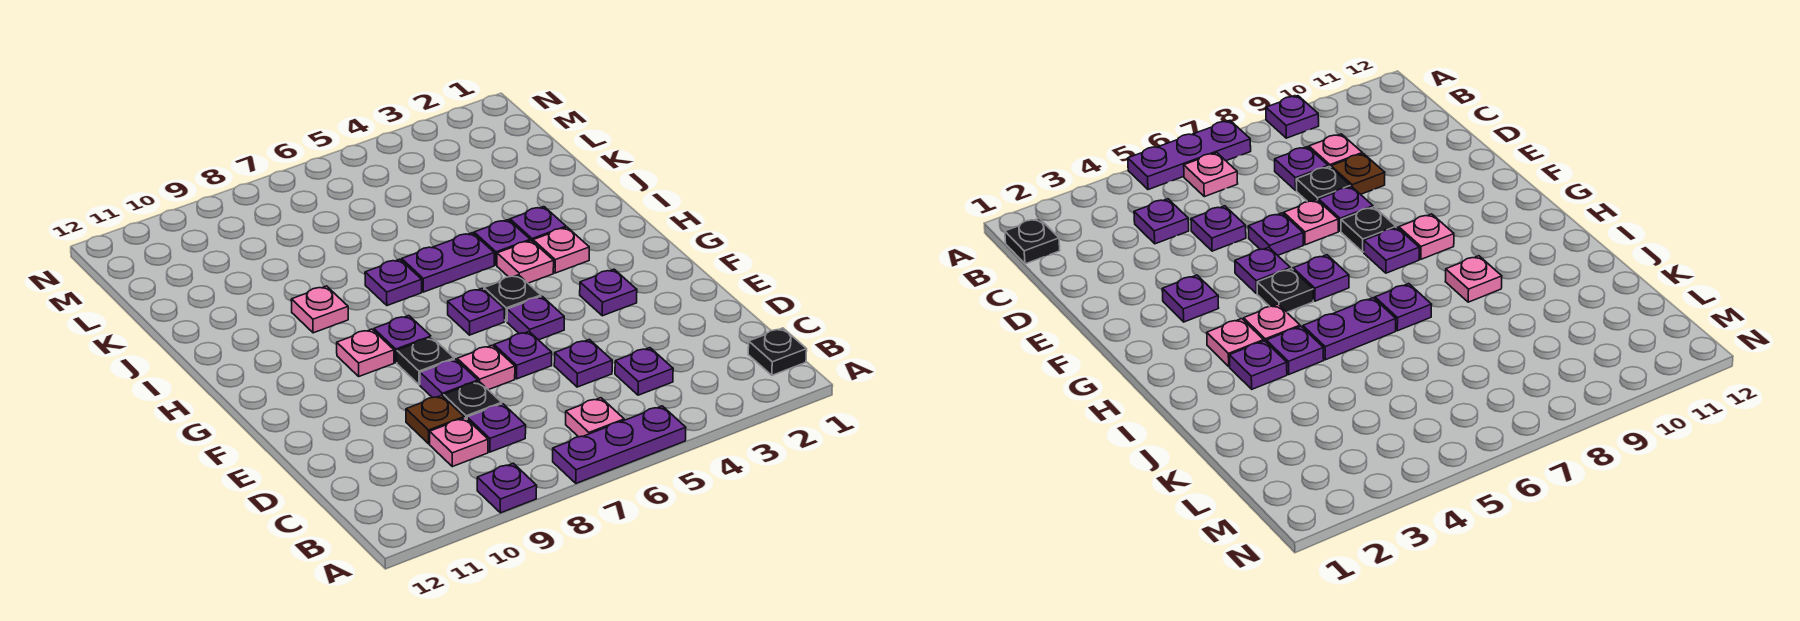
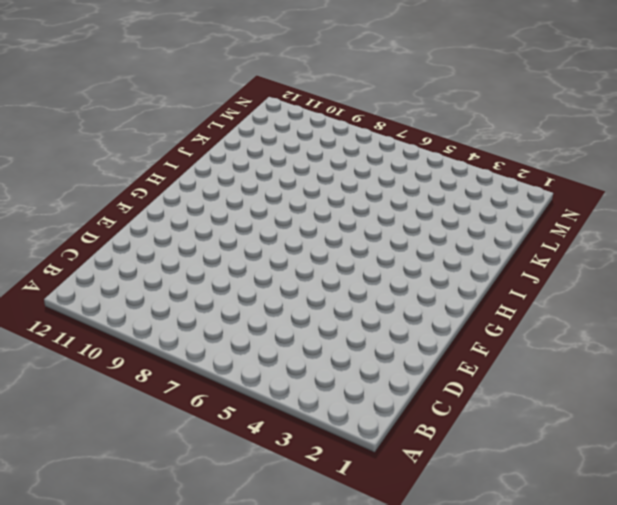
none -> purple plate A5:A7 level 1
none -> purple plate A9 level 1
none -> black plate B1 level 1

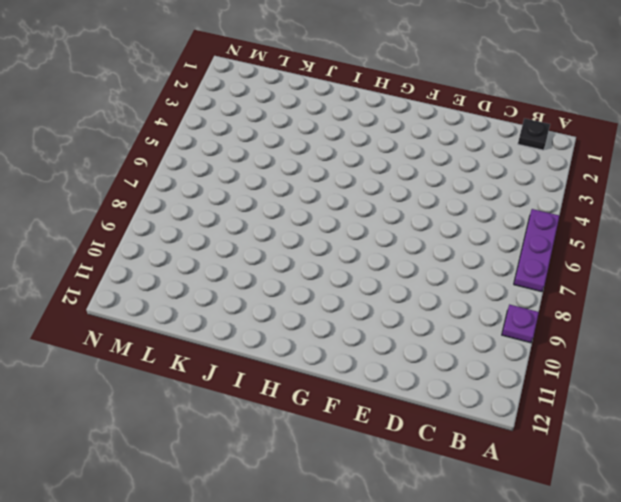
none -> pink plate B6 level 1
none -> purple plate C4 level 1
none -> purple plate C8 level 1

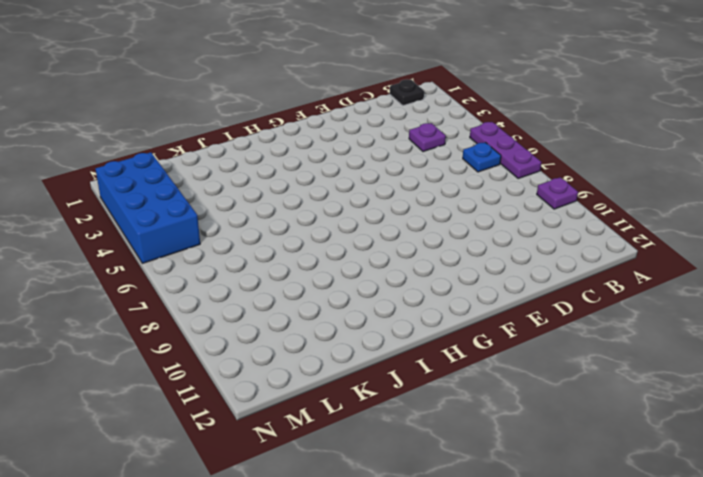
blue plate B6 level 1 -> pink plate B6 level 1
blue brick M2:N5 level 1 -> none
none -> purple plate C8 level 1
none -> pink plate C9 level 1
none -> purple plate D5 level 1

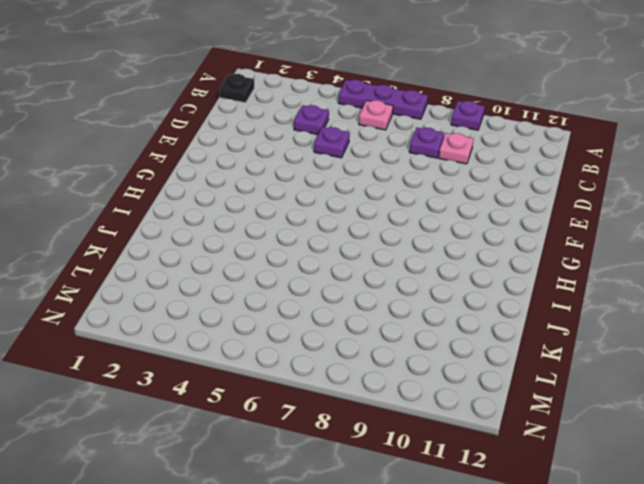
none -> black plate D8 level 1
none -> brown plate D9 level 1
none -> purple plate E6 level 1

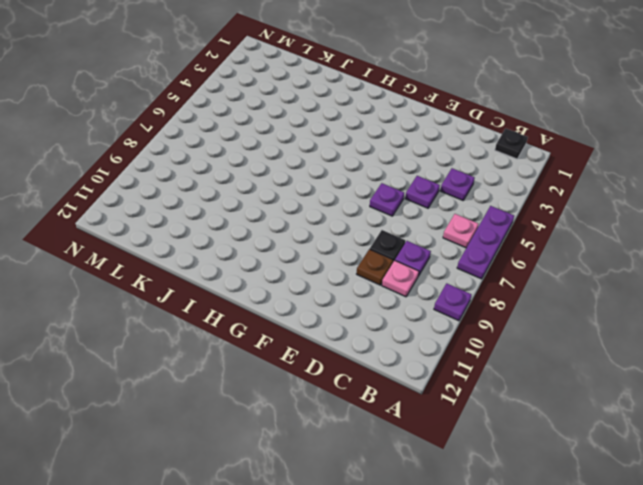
none -> pink plate E7 level 1
none -> purple plate E8 level 1
none -> purple plate F3 level 1

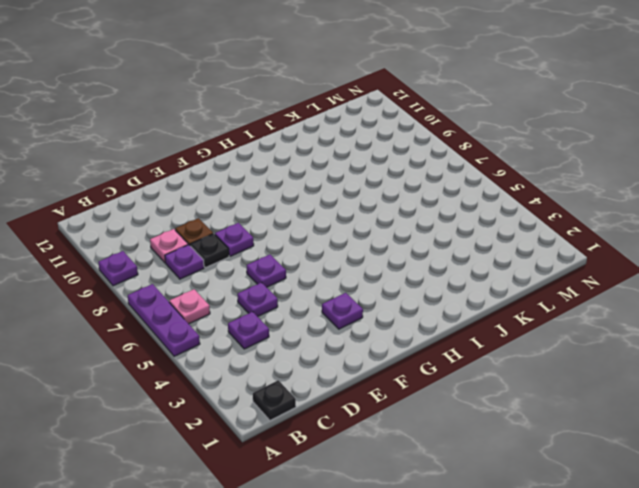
none -> pink plate E7 level 1
none -> purple plate F5 level 1
none -> black plate F8 level 1

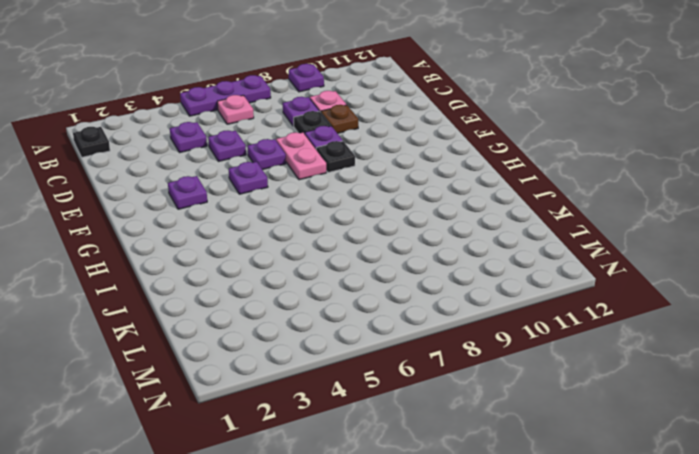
pink plate E7:F7 level 1 -> pink plate E7 level 1
none -> black plate G5 level 1
none -> purple plate G6 level 1
none -> purple plate G8 level 1

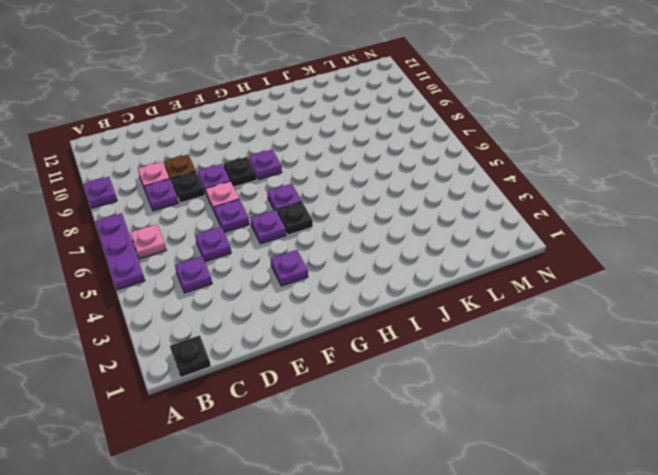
none -> pink plate G9 level 1
none -> pink plate H3 level 1
none -> pink plate H4 level 1

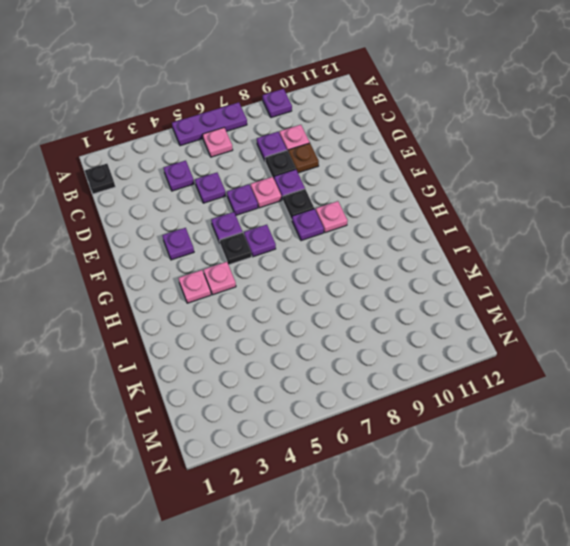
none -> purple plate I3 level 1
none -> purple plate I4 level 1
none -> purple plate I5:I6 level 1

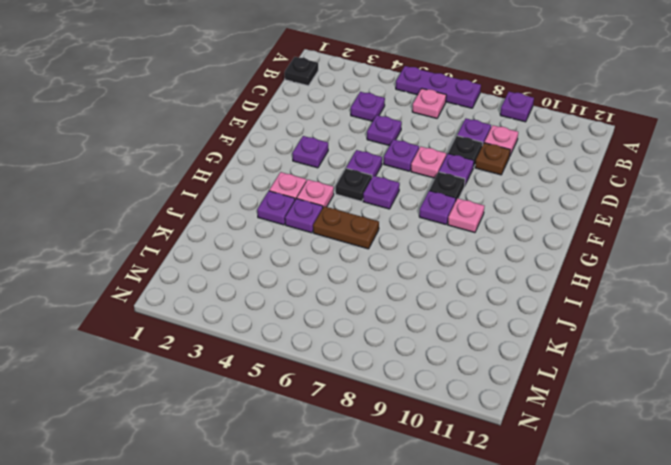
brown plate I5:I6 level 1 -> purple plate I5:I6 level 1
none -> purple plate I7 level 1
none -> pink plate I9 level 1

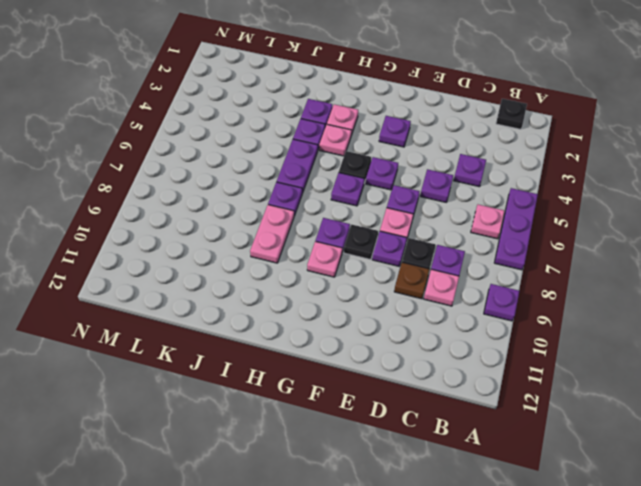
pink plate I8:I9 level 1 -> pink plate I9 level 1

